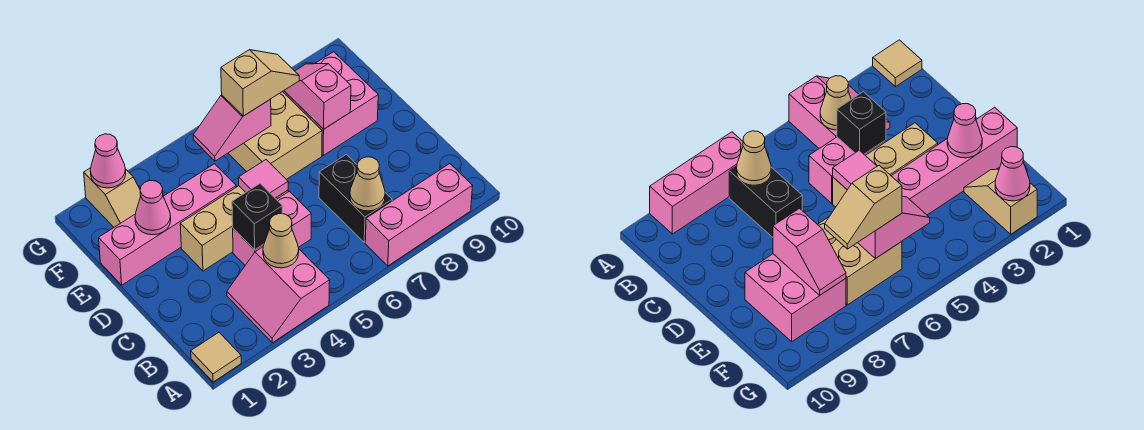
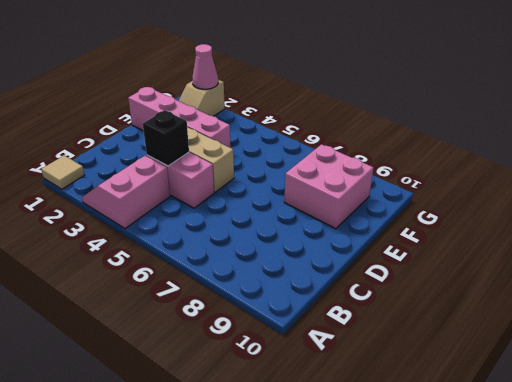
none -> pink brick A7:A9 level 1
none -> black brick B7:C7 level 1
none -> tan brick E6:F7 level 1

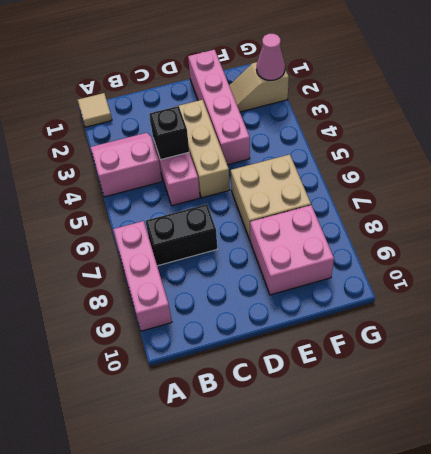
none -> tan cone B4 level 2
none -> tan cone B7 level 2
none -> pink tile D5 level 2

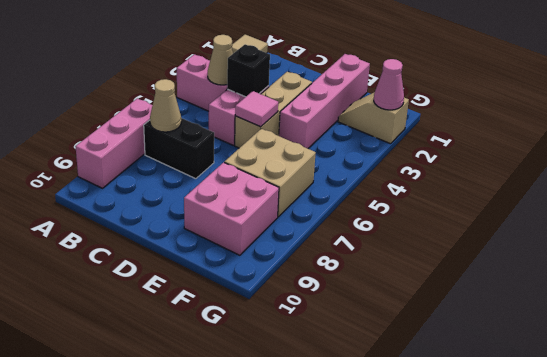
none -> pink cone E2 level 2
none -> pink slope E8:F8 level 2 top E
none -> pink slope F5:F6 level 2 top 6

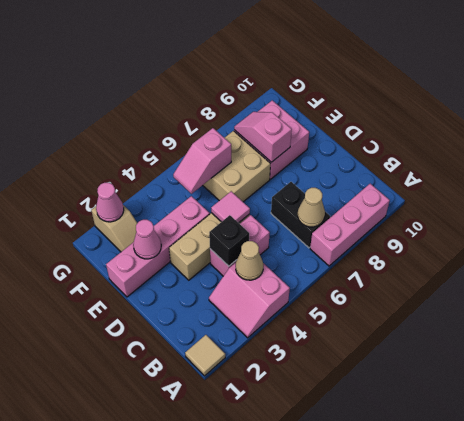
none -> tan slope F6:F7 level 3 top 6

